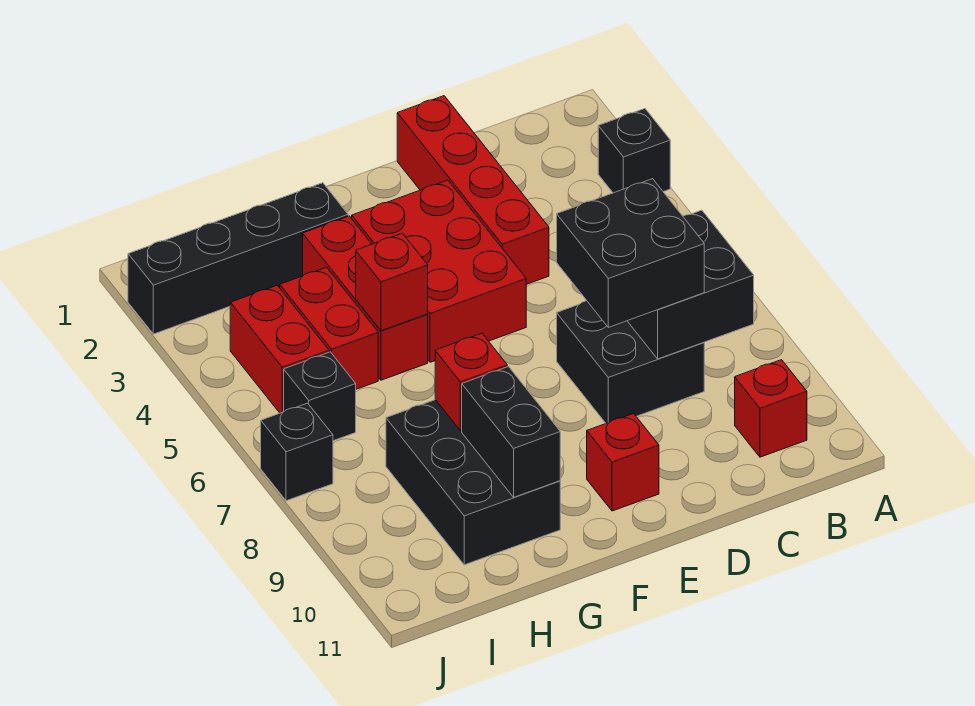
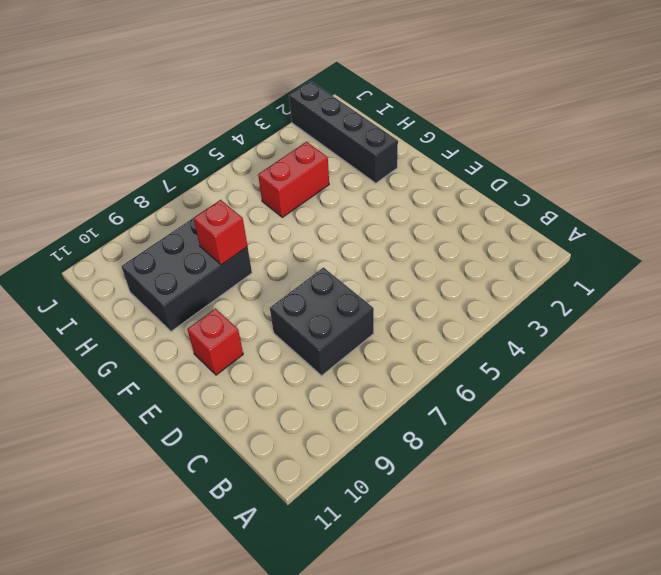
none -> black brick A3 level 1
none -> red brick B10 level 1
none -> red brick D1:D4 level 1

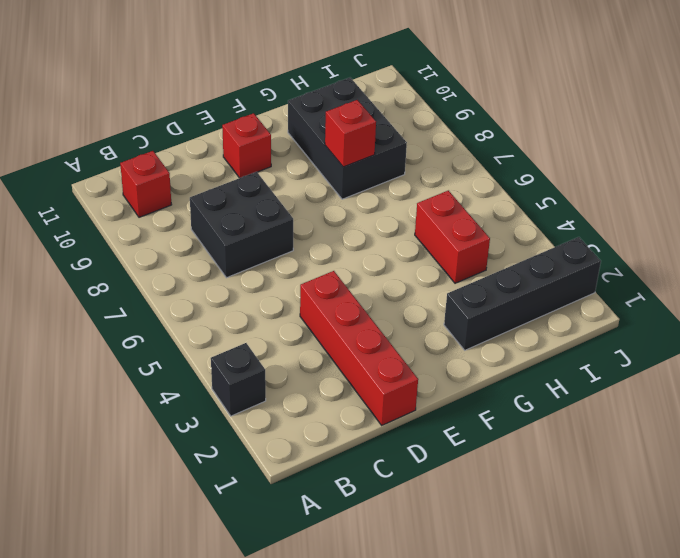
none -> red brick E3:F5 level 1
none -> red brick G3:G5 level 1
none -> red brick I4:I5 level 1

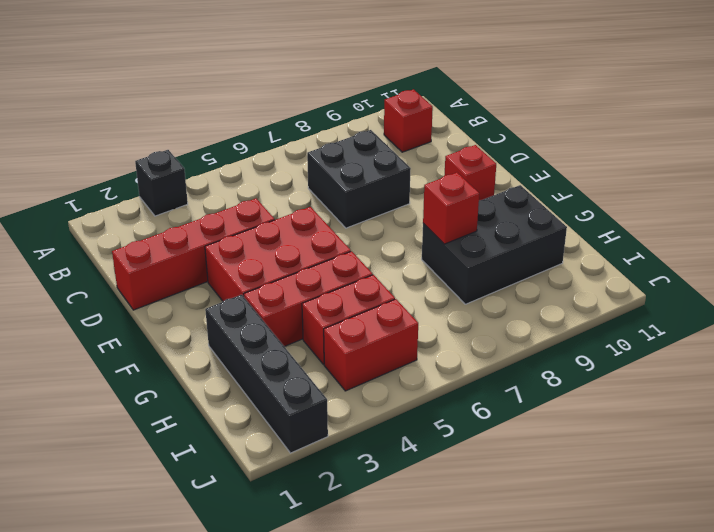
none -> black brick I6 level 1
none -> black brick J7 level 1
none -> black brick B7:C8 level 2

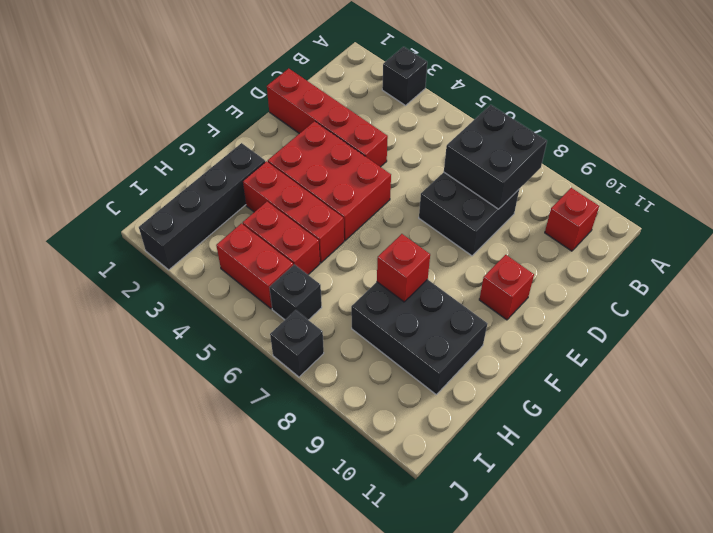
none -> red brick G5 level 2
none -> black brick G9:G10 level 2
none -> black brick C7:D8 level 3

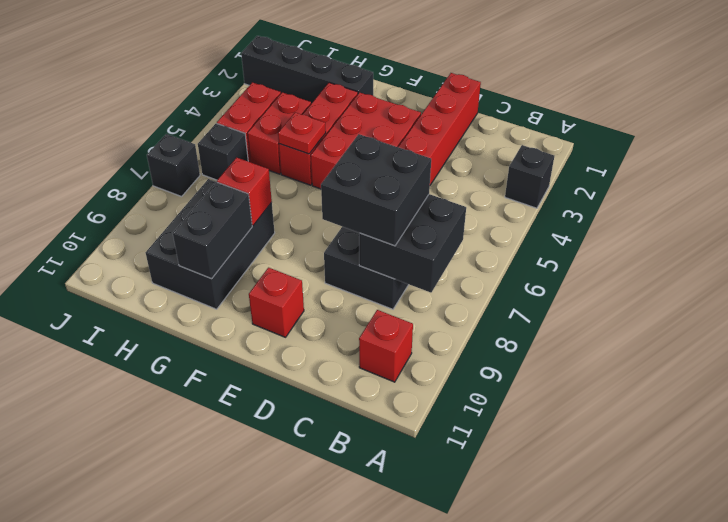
red plate G5 level 2 -> red brick G5 level 2

